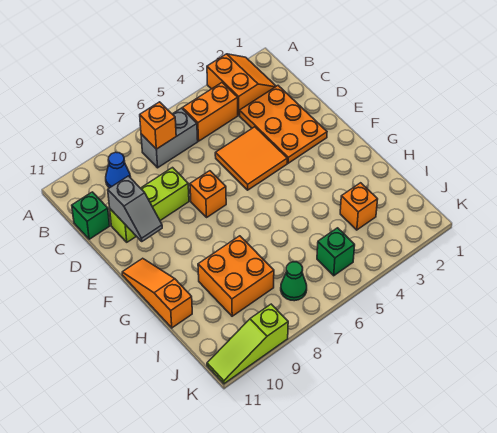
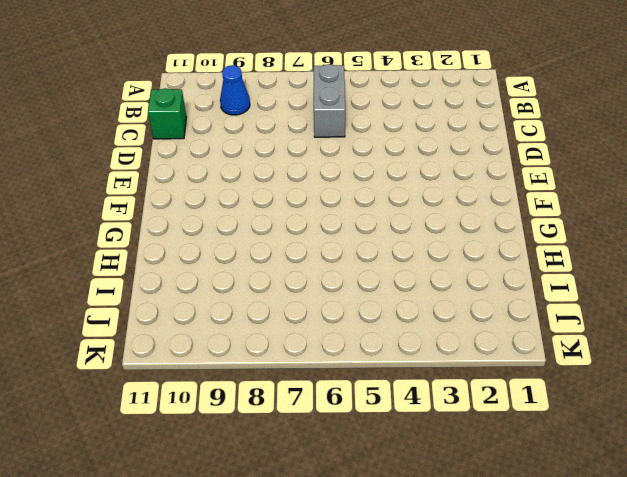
grey brick B6:C6 level 1 -> grey brick B6:B7 level 1
none -> orange slope A2:B3 level 1 top 3
none -> orange brick B4:B5 level 1
none -> orange plate C2:E3 level 1

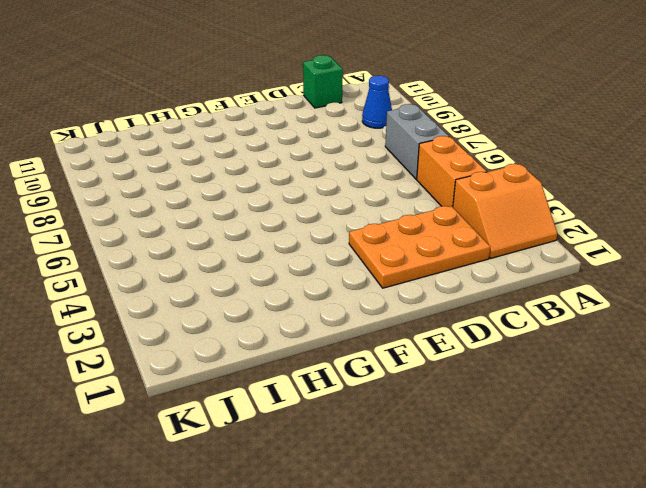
none -> orange tile D4:E5 level 1
none -> lime brick D8:D10 level 1
none -> orange brick E7 level 1

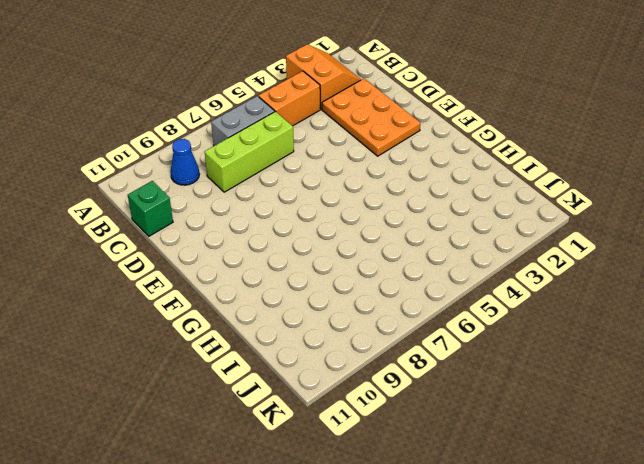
lime brick C6:C8 level 1 -> lime brick D8:D10 level 1
none -> orange tile D4:E5 level 1
none -> orange brick E7 level 1
none -> orange slope F11:H11 level 1 top H

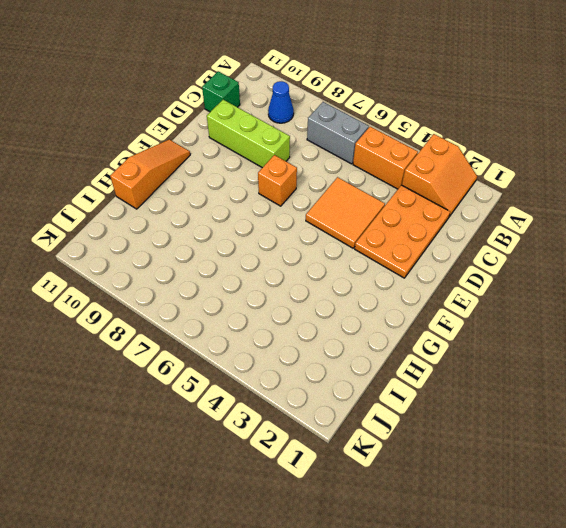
none -> orange brick H8:I9 level 1
none -> orange brick I3 level 1
none -> green brick J5 level 1

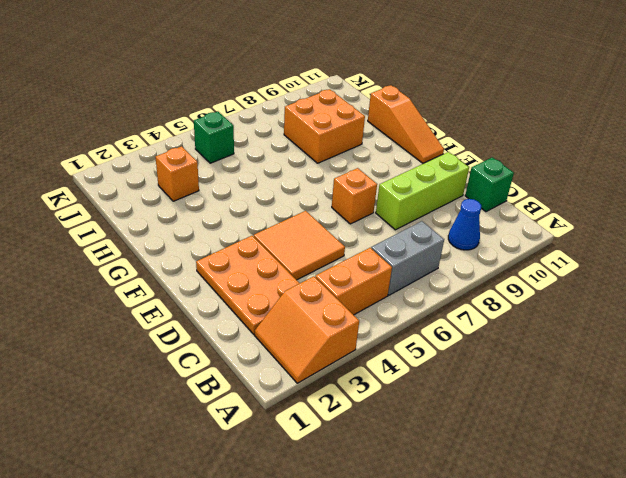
none -> green cone J7 level 1
none -> lime slope K9:K11 level 1 top 9
none -> orange brick B7 level 2

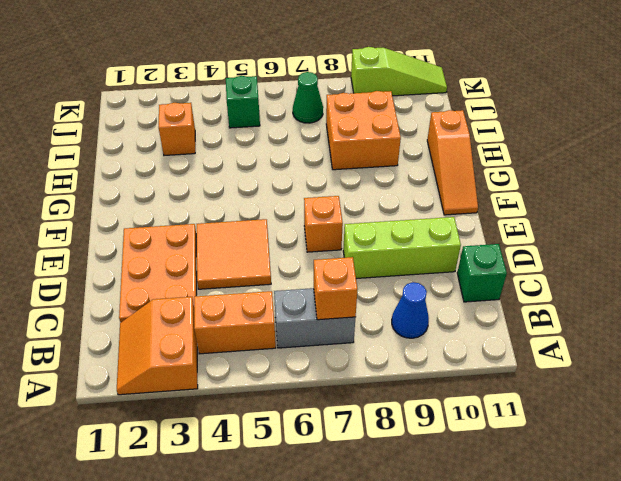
none -> grey slope D10:E10 level 2 top D

